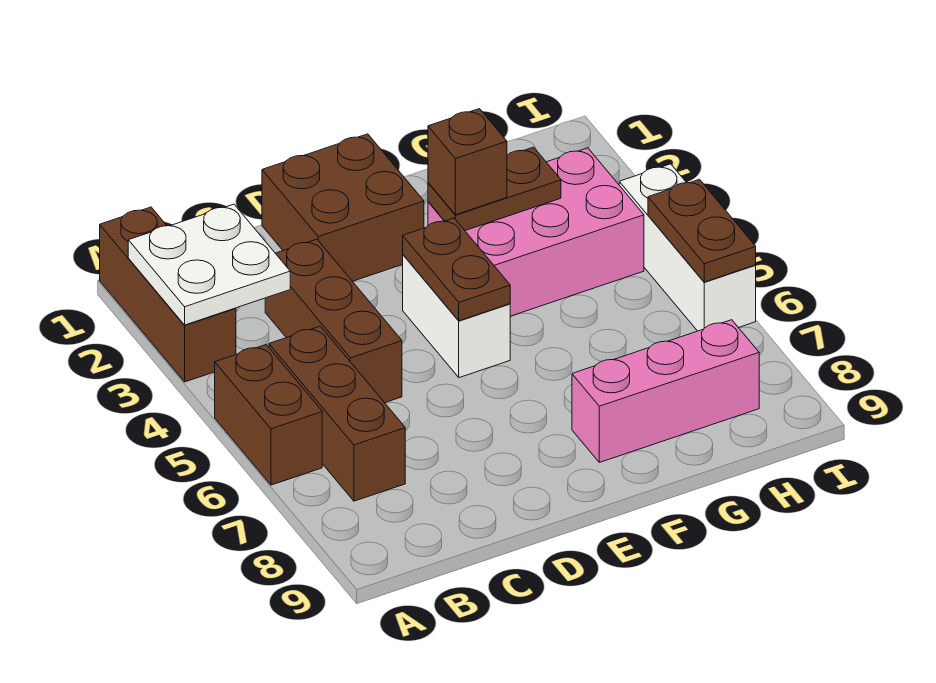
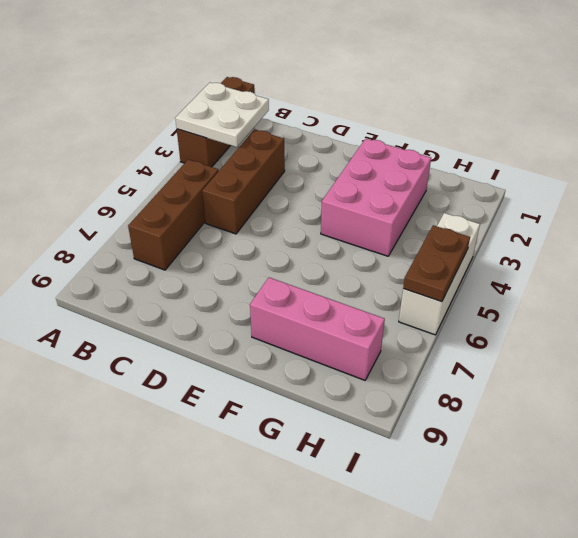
pink brick F2:G4 level 1 -> pink brick F3:H4 level 1
none -> brown brick A5:A6 level 1
none -> brown brick D1:E2 level 1
none -> white brick E4:E5 level 1

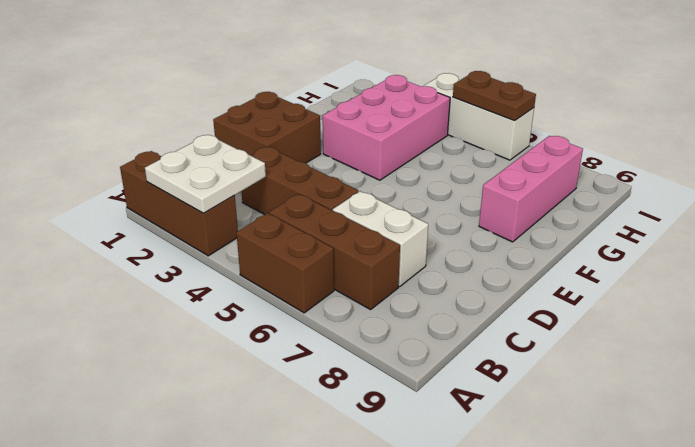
white brick C6:C7 level 1 -> white brick E4:E5 level 1
none -> brown plate E4:E5 level 2
none -> brown plate F3:G3 level 2
none -> brown brick F3 level 3

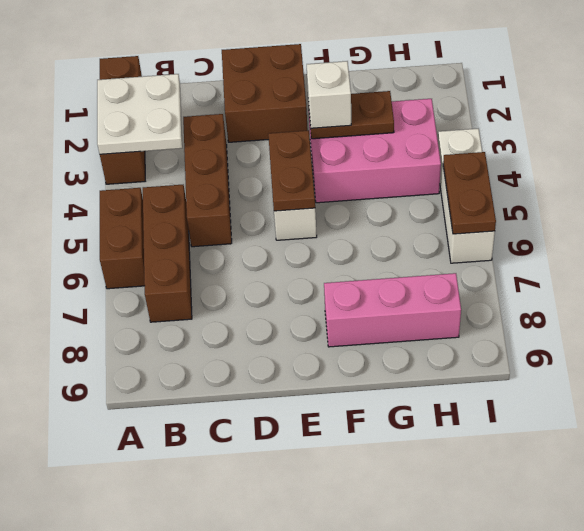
white brick F3 level 3 -> brown brick F3 level 3

